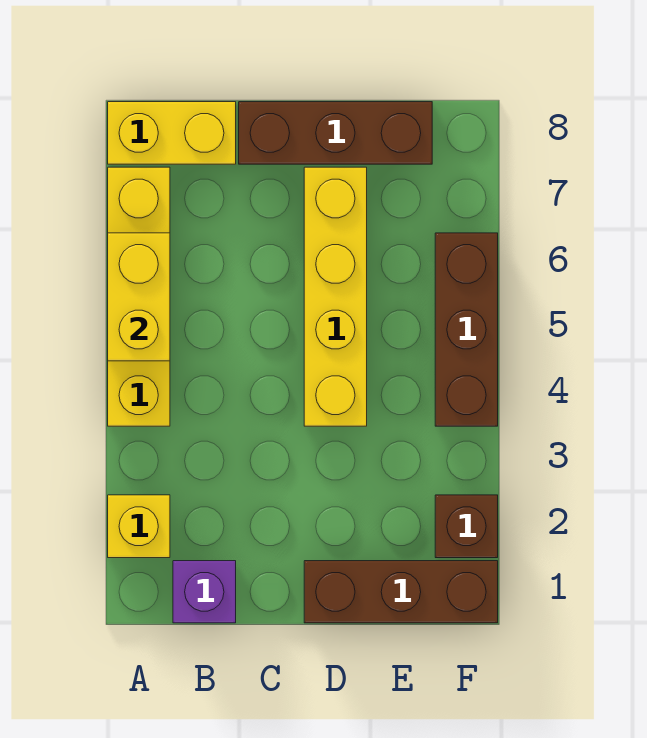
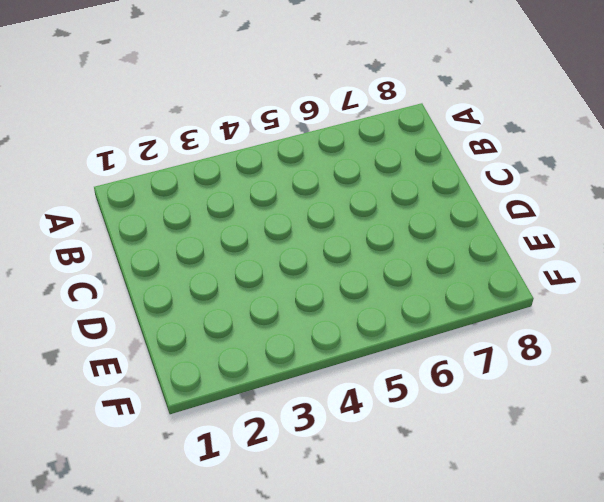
none -> yellow brick A2 level 1
none -> yellow brick A4:A7 level 1

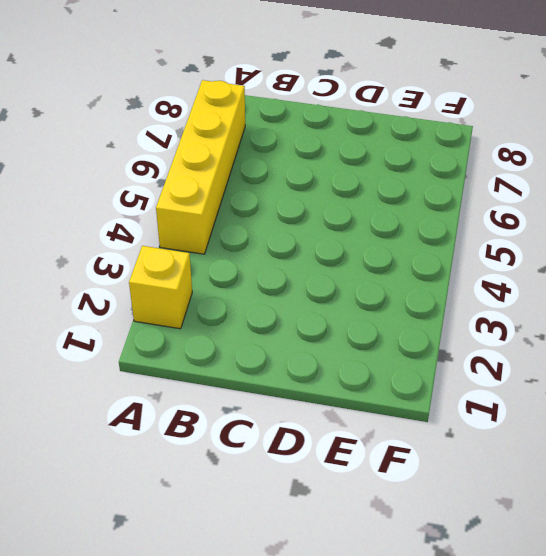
none -> yellow brick A8:B8 level 1
none -> purple brick B1 level 1

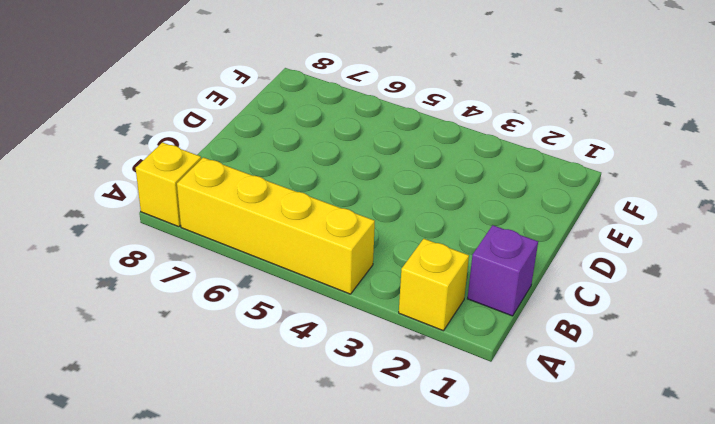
yellow brick A8 level 1 -> yellow brick A8:B8 level 1
none -> brown brick C8:E8 level 1
none -> brown brick D1:F1 level 1

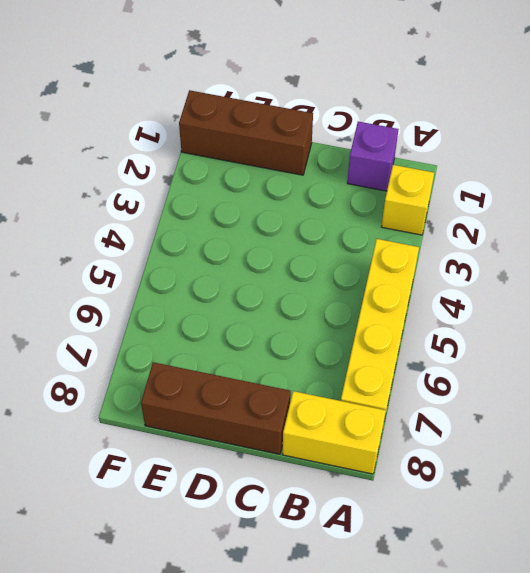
none -> yellow brick D4:D7 level 1
none -> brown brick F2 level 1

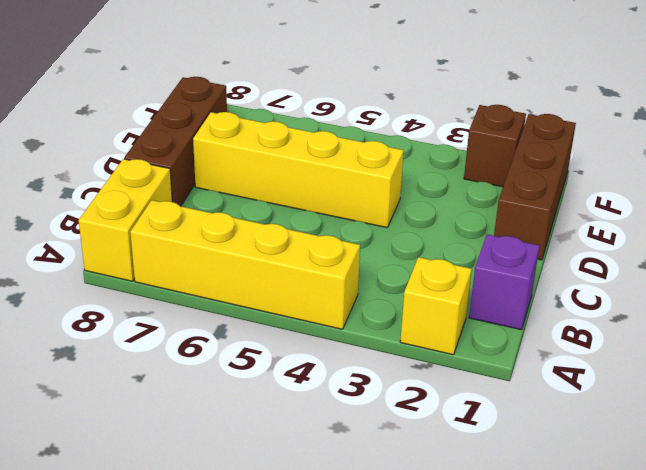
none -> brown brick F4:F6 level 1
none -> yellow brick A5:A6 level 2

